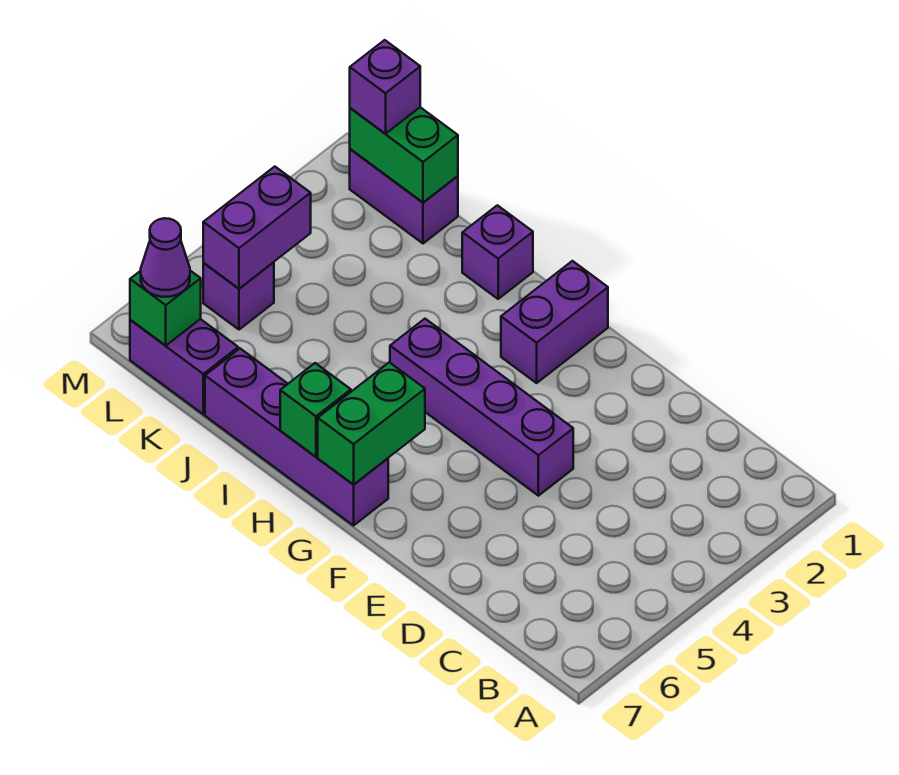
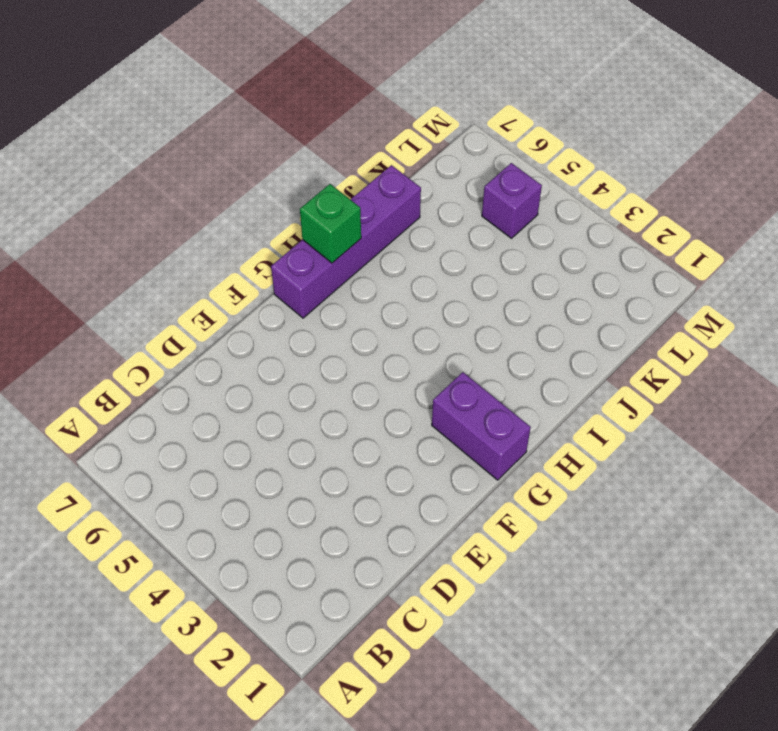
none -> purple brick E4:H4 level 1
none -> purple brick I1 level 1
none -> purple brick K1:L1 level 1

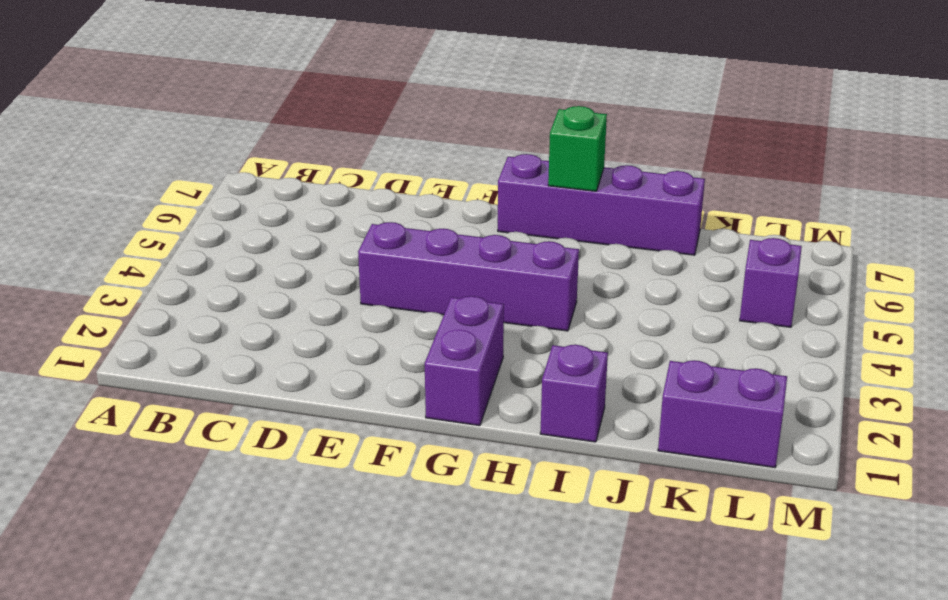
none -> purple brick K7:L7 level 1
none -> green brick G6:G7 level 2
none -> green brick K1:L1 level 2

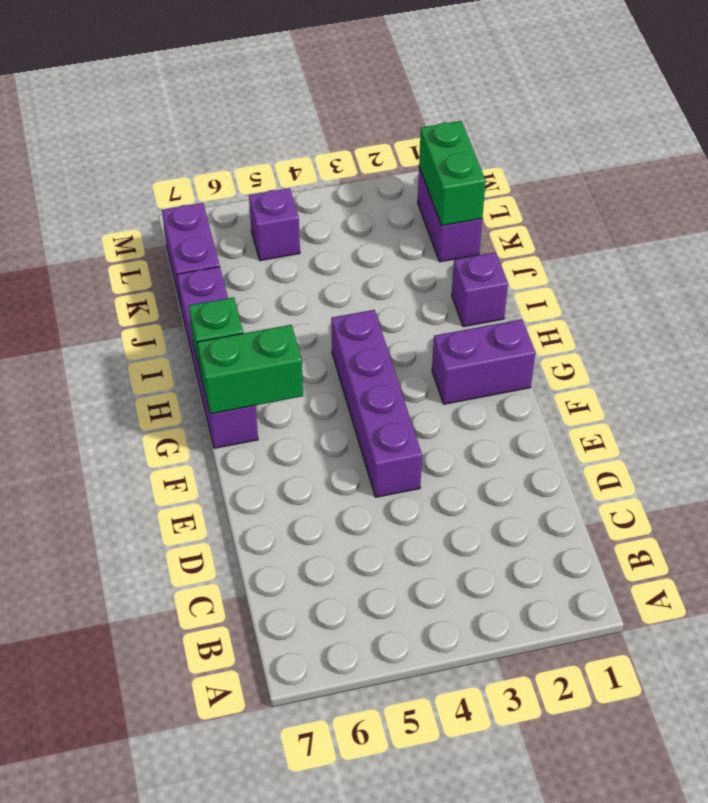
none -> purple brick L4:L5 level 2
none -> green brick L7 level 2
none -> purple brick L1 level 3

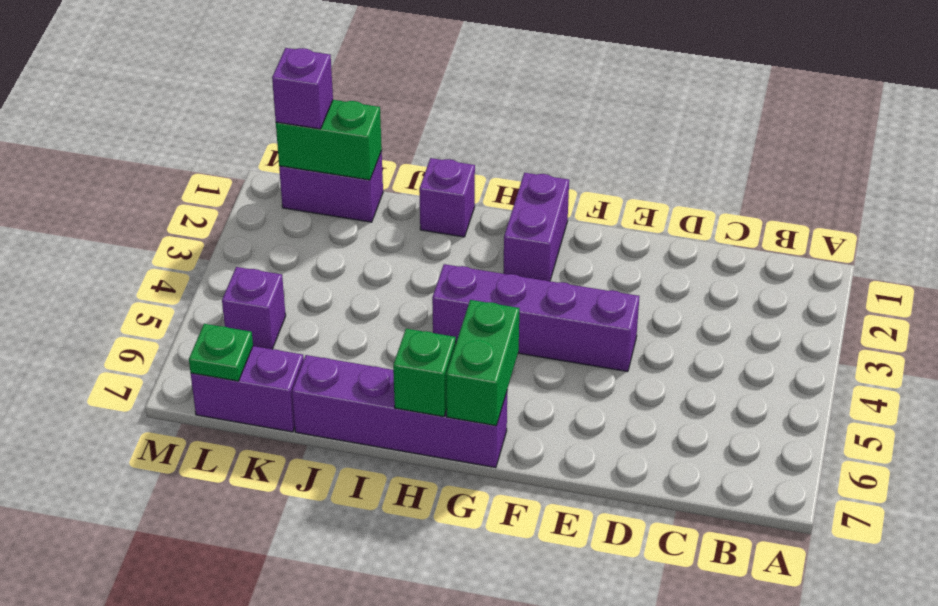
green plate L7 level 2 -> green brick L7 level 2
none -> purple brick L4:L5 level 2
none -> purple cone L7 level 3

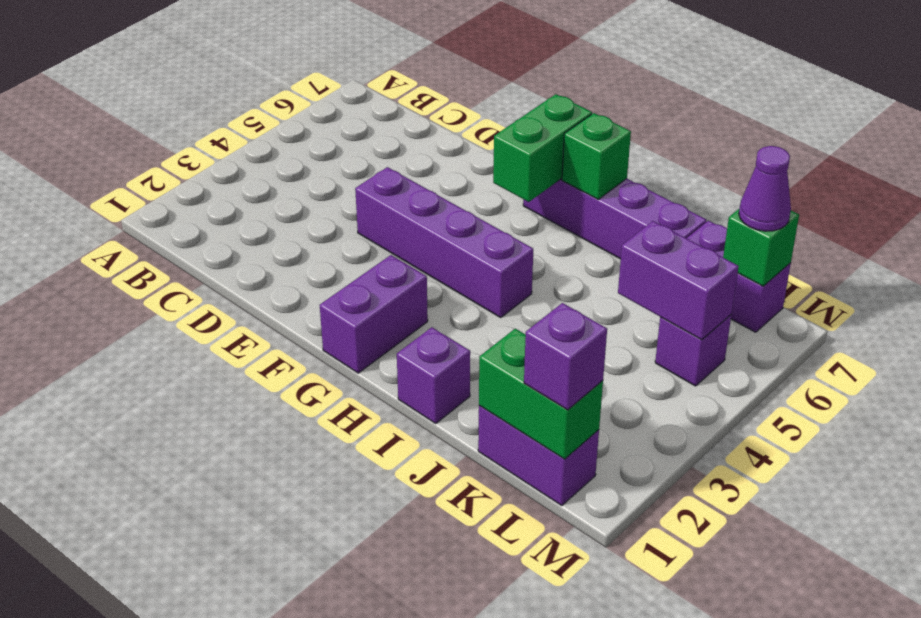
purple brick K5:L5 level 2 -> purple brick L4:L5 level 2

